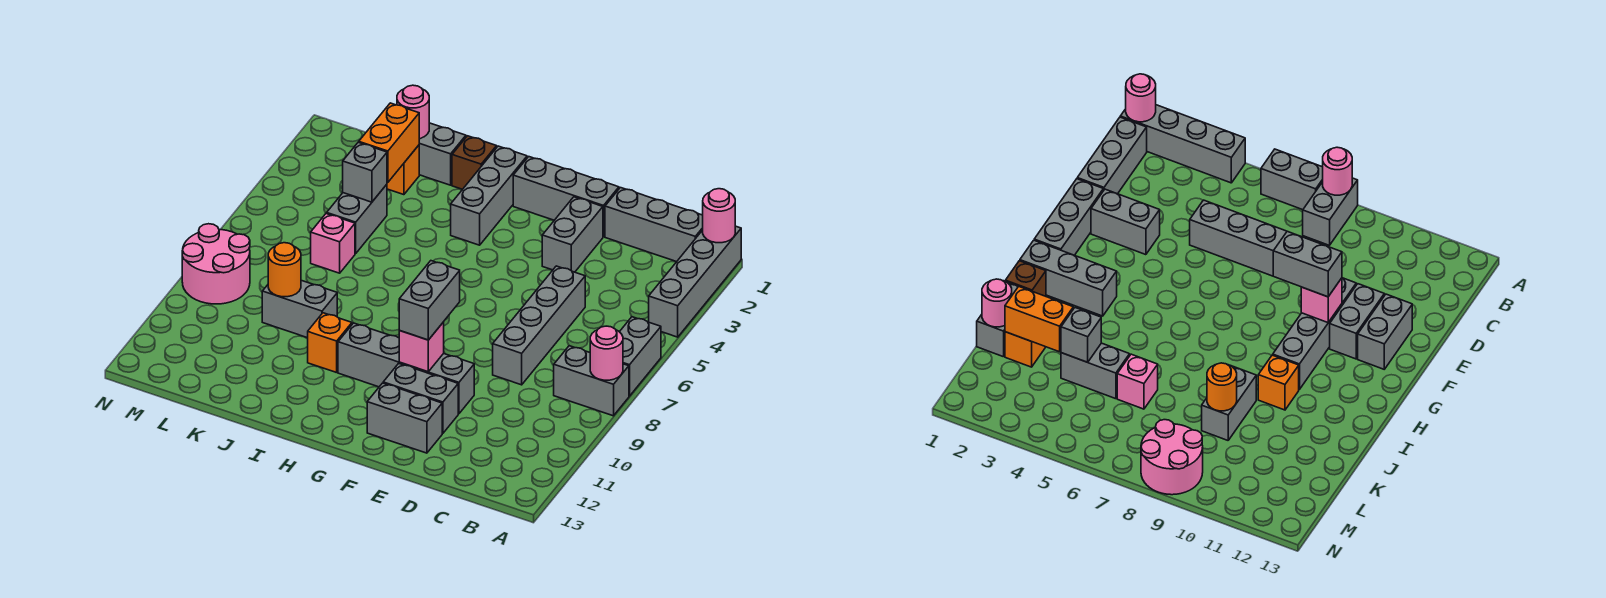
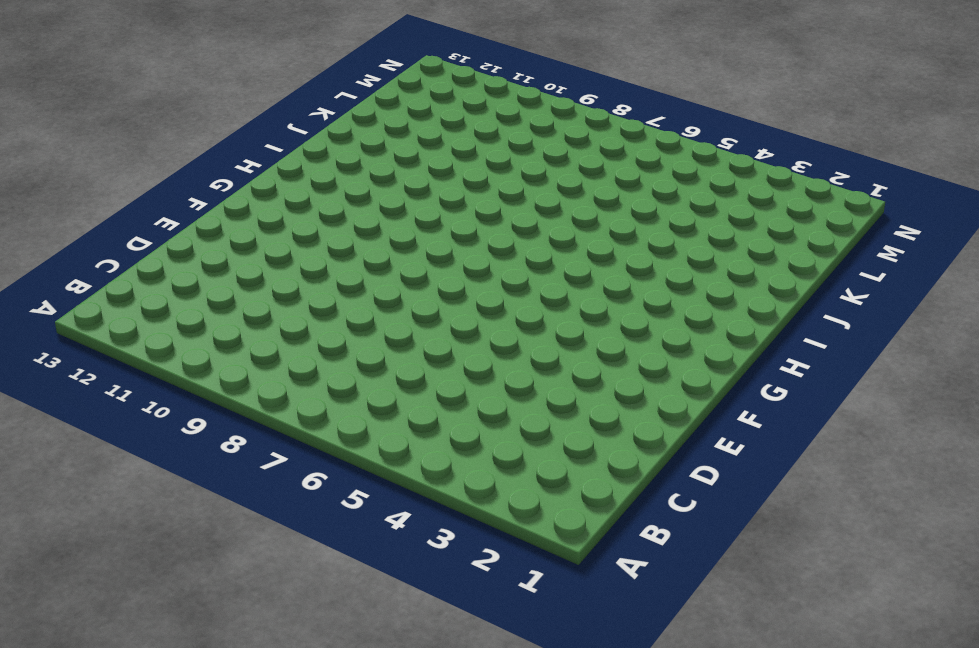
none -> grey brick A1:A4 level 1
none -> grey brick A6:A7 level 1
none -> grey brick A8:B8 level 1

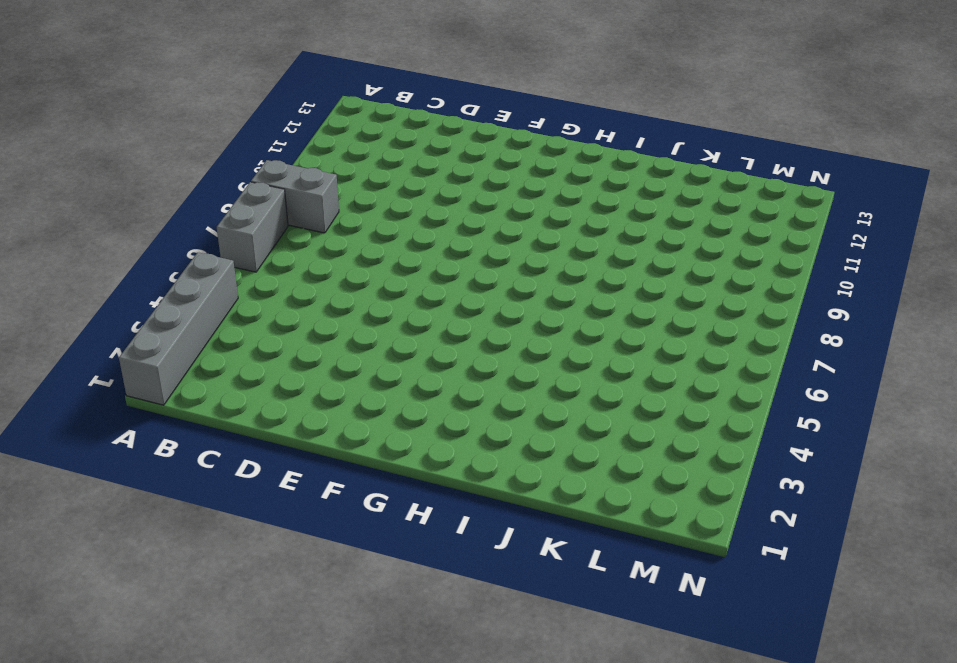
none -> grey brick B1:D1 level 1
none -> grey brick D5:D8 level 1
none -> grey brick E1:G1 level 1

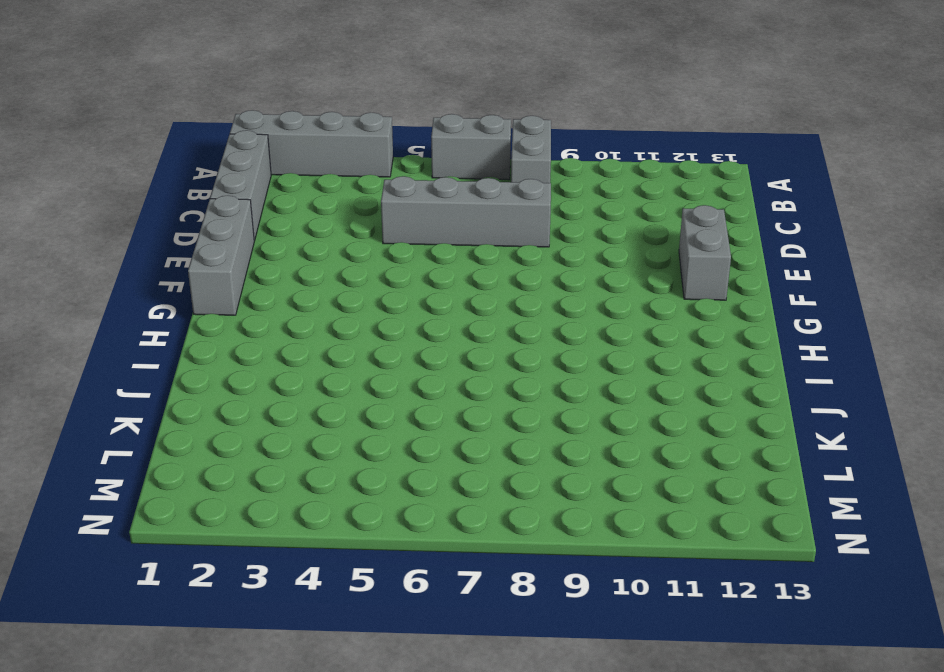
none -> grey brick E2:E3 level 1
none -> grey brick E10:H10 level 1
none -> grey brick E11:F11 level 1

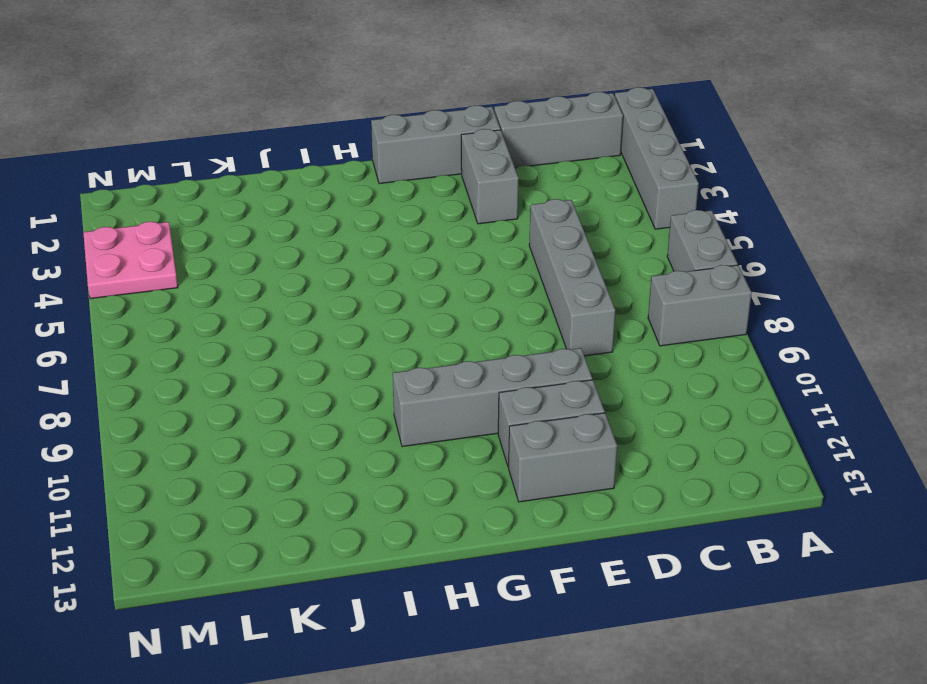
pink plate M3:N4 level 1 -> none
none -> grey brick H1:H3 level 1
none -> brown brick I1 level 1
none -> orange brick I10 level 1

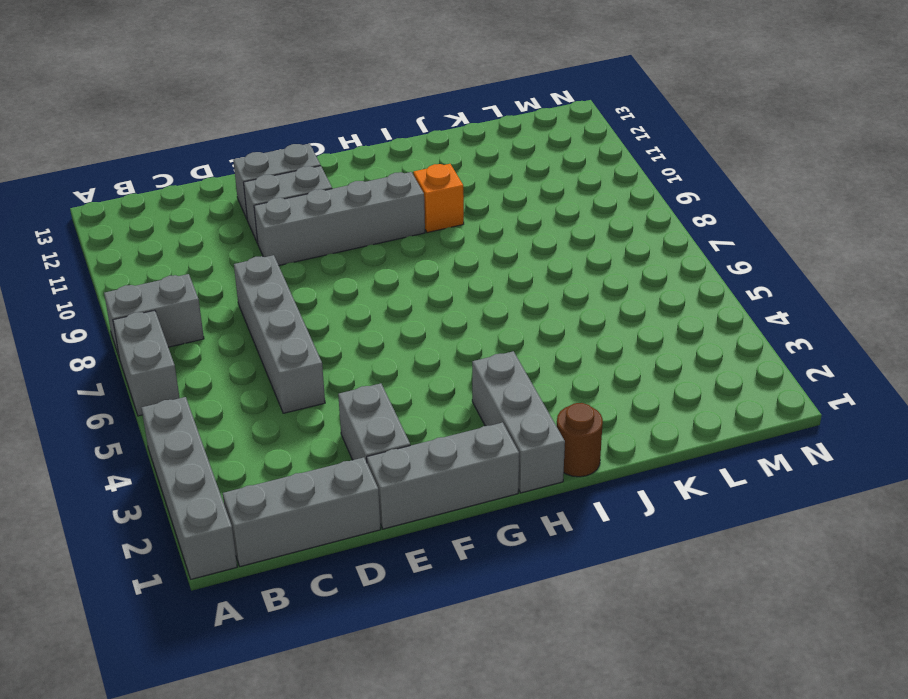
brown round brick I1 level 1 -> brown brick I1 level 1
none -> grey brick J1:K1 level 1
none -> grey brick J9:K9 level 1
none -> orange brick K2 level 1

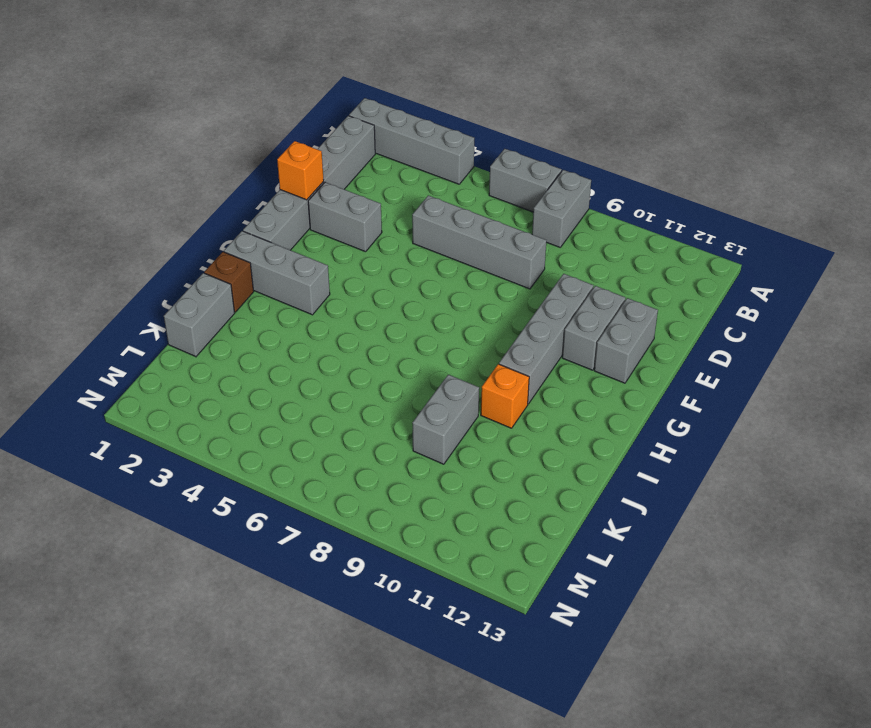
orange brick E1 level 2 -> orange brick K2 level 1
none -> grey brick K4:K5 level 1
none -> pink brick K6 level 1
none -> pink round brick M8:N9 level 1

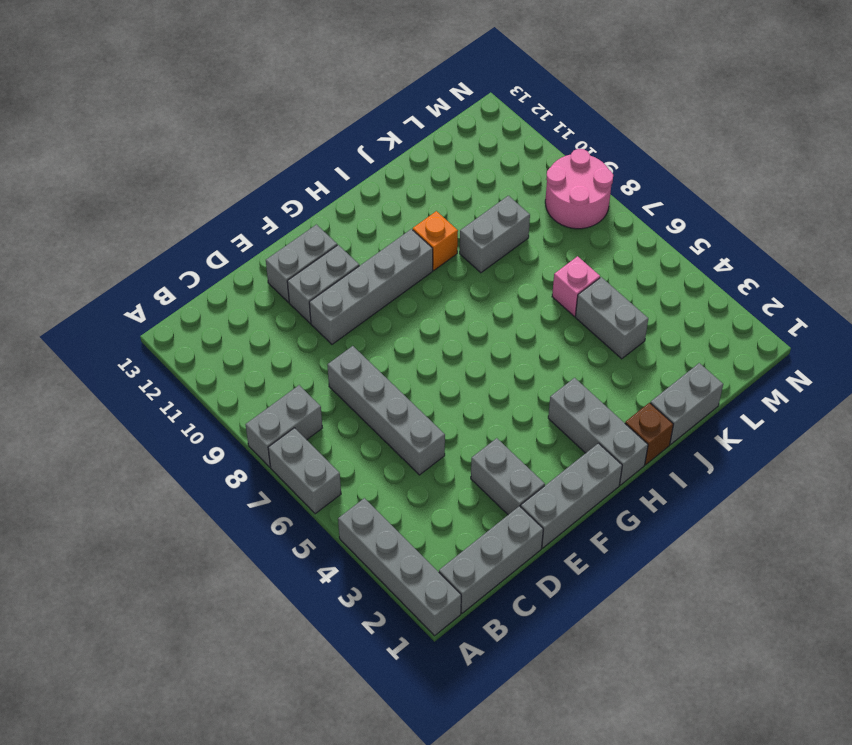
none -> orange brick K2 level 1
none -> pink round brick A1 level 2
none -> pink round brick A8 level 2

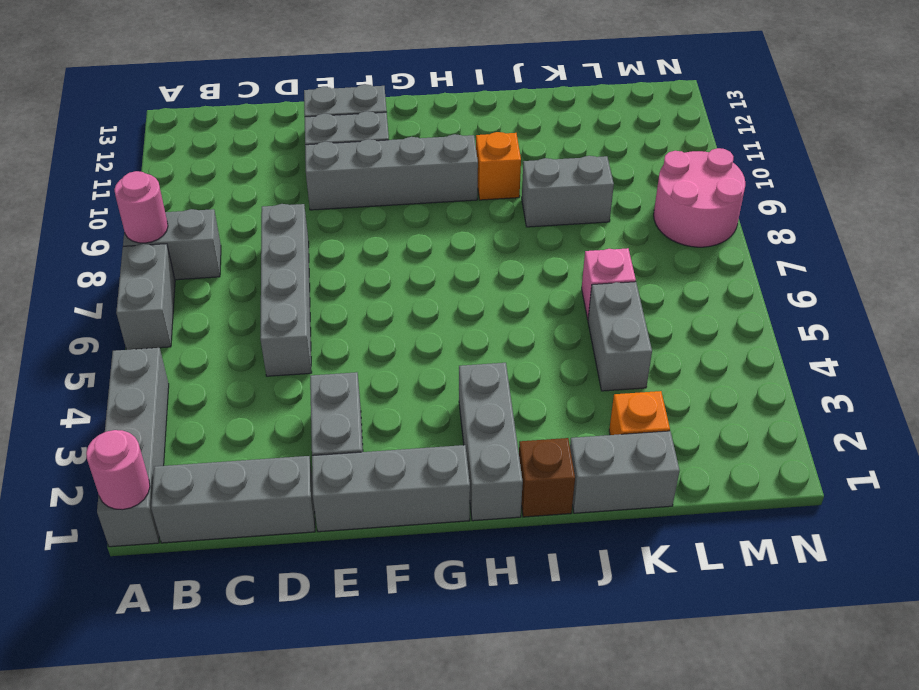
none -> pink brick F10 level 2
none -> pink round brick K1 level 2
none -> orange brick K2:K3 level 2

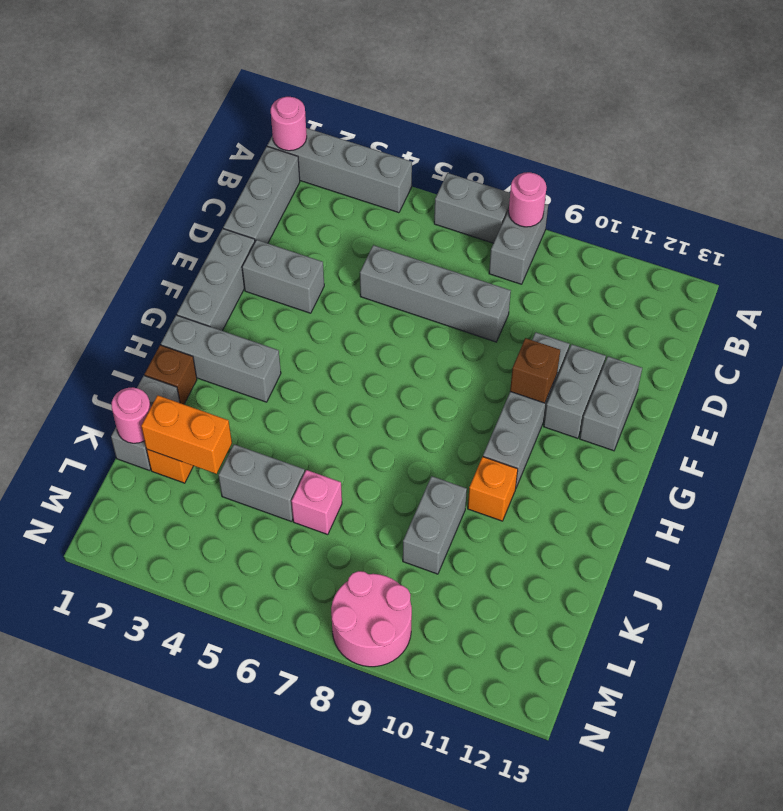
brown brick F10 level 2 -> pink brick F10 level 2
none -> grey brick K4 level 2
none -> orange round brick K9 level 2
none -> grey brick F9:F10 level 3

